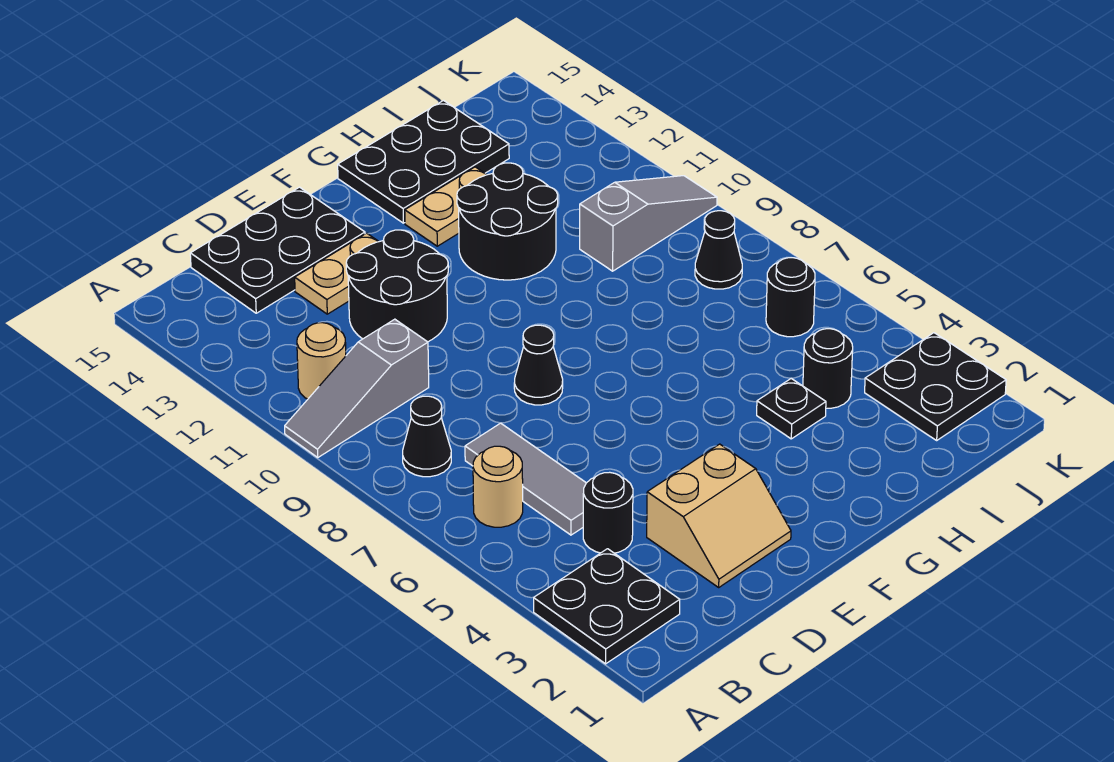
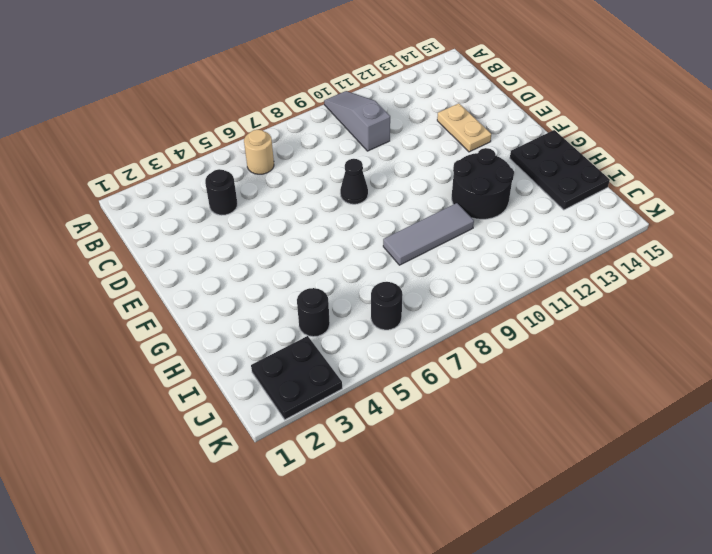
grey tile H8:H10 level 1 -> grey tile C5:C7 level 1
none -> black plate A2:B3 level 1
none -> black cone B8 level 1
none -> tan round brick B11 level 1

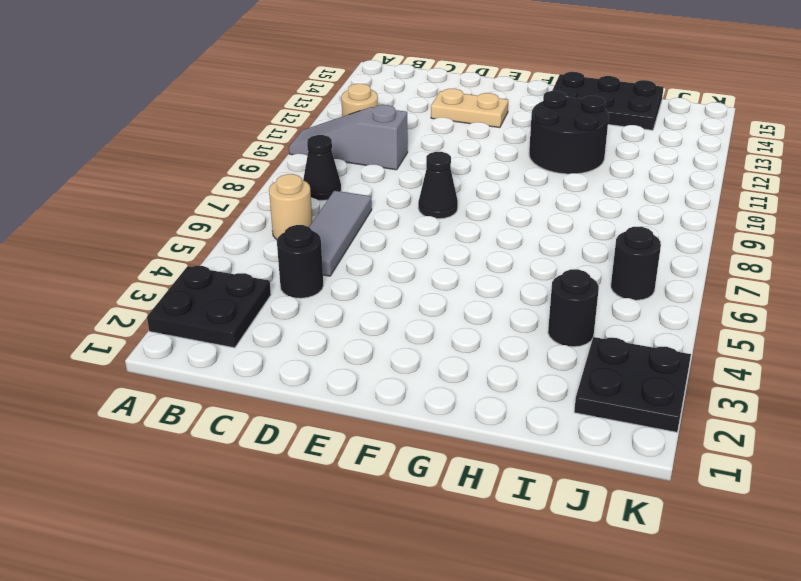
none -> black plate C14:E15 level 1
none -> tan slope D2:E3 level 1 top 3
none -> black round brick D11:E12 level 1

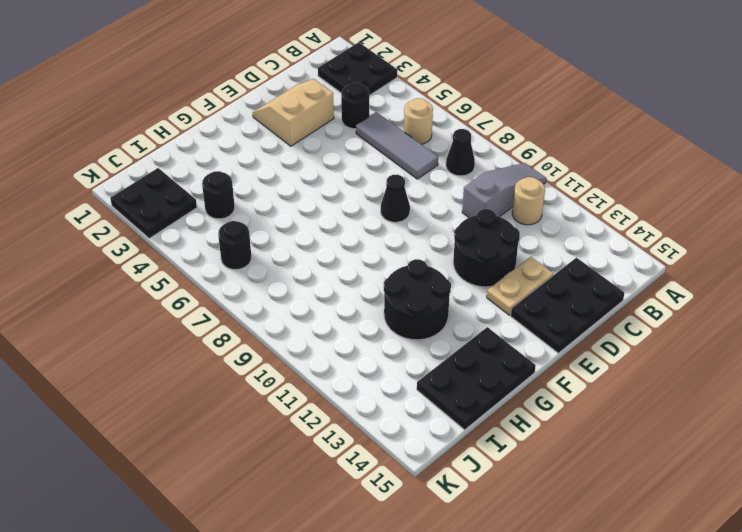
none -> tan plate G13:H13 level 1
none -> black plate H4 level 1
none -> grey slope I10:K10 level 1 top I

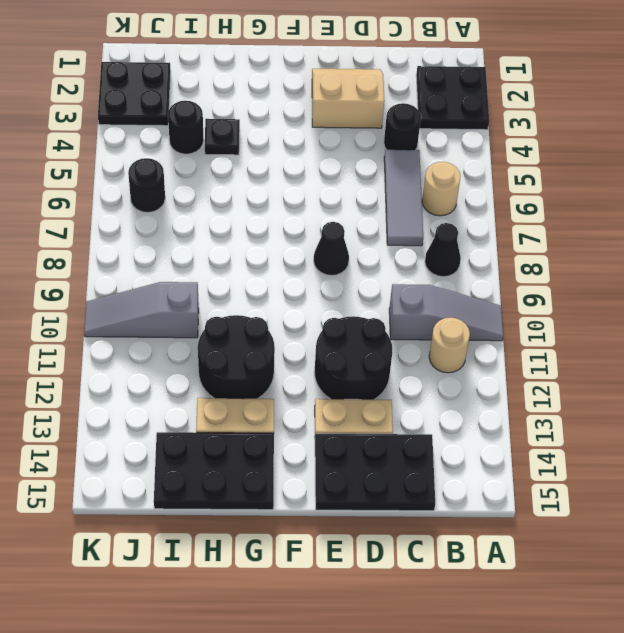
none -> black cone J8 level 1

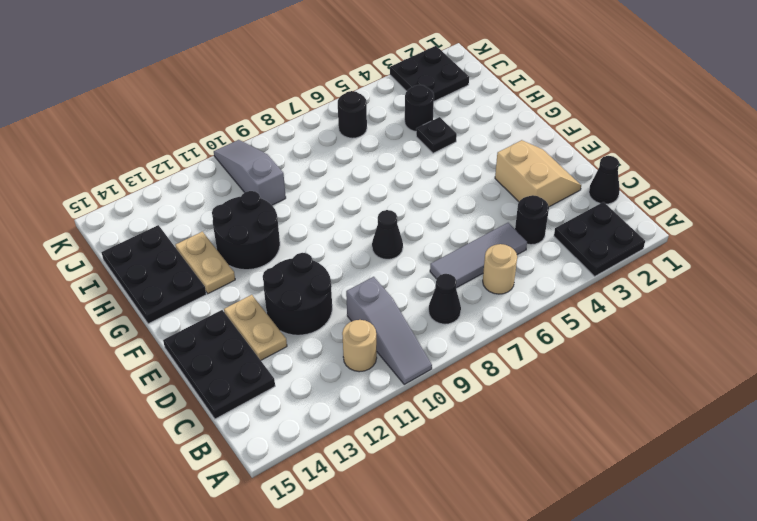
black cone C1 level 1 -> black cone J8 level 1

